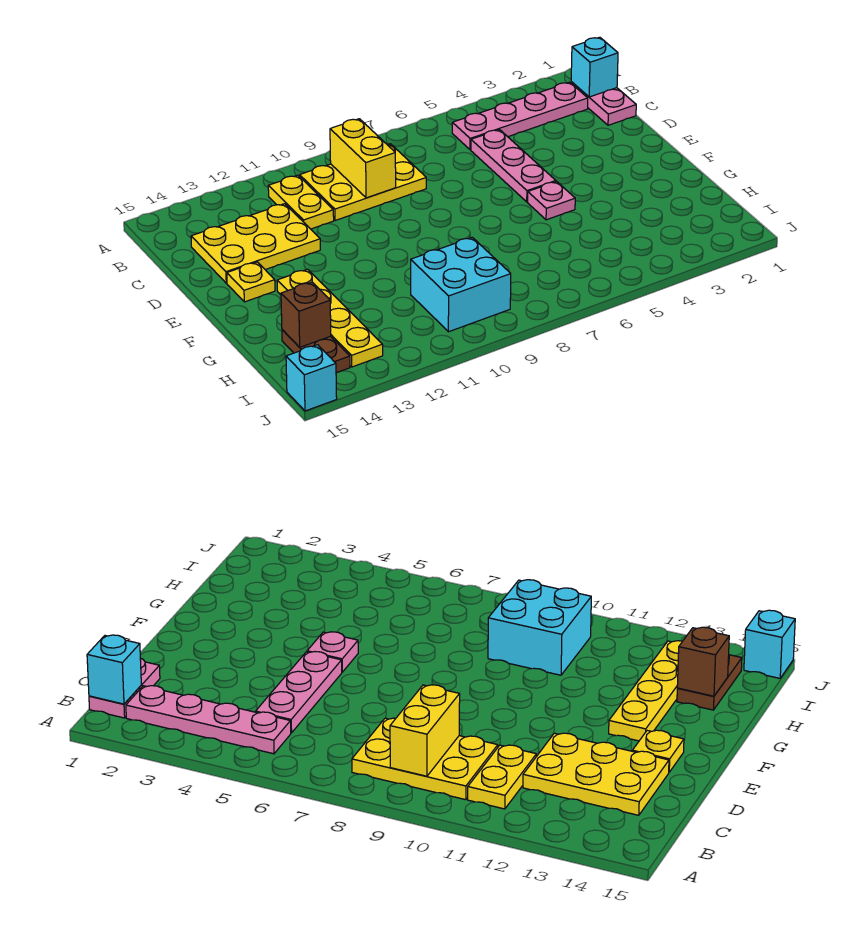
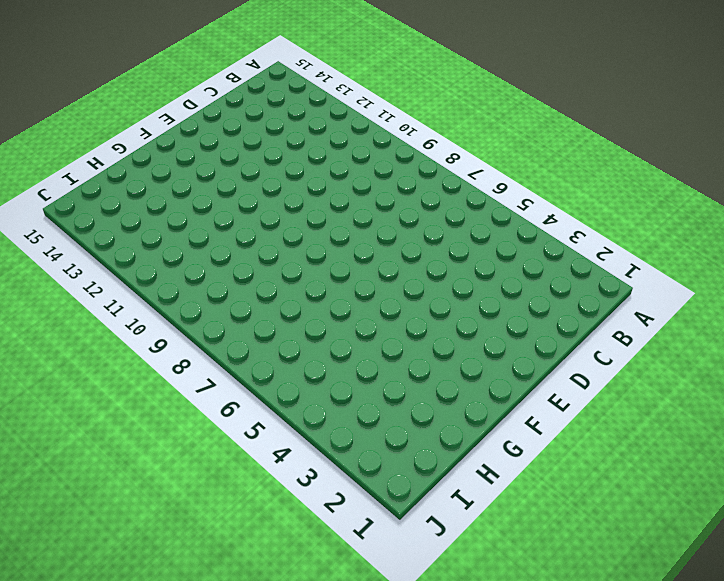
none -> pink plate B1:C1 level 1
none -> pink plate B2:B5 level 1
none -> yellow plate B8:C10 level 1

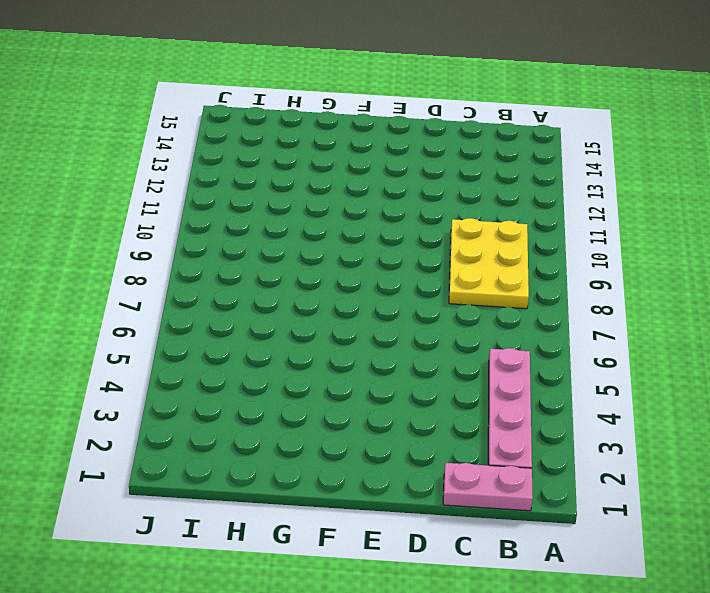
none -> yellow plate B11:C11 level 1
none -> pink plate C5:E5 level 1
none -> yellow plate C12:D14 level 1

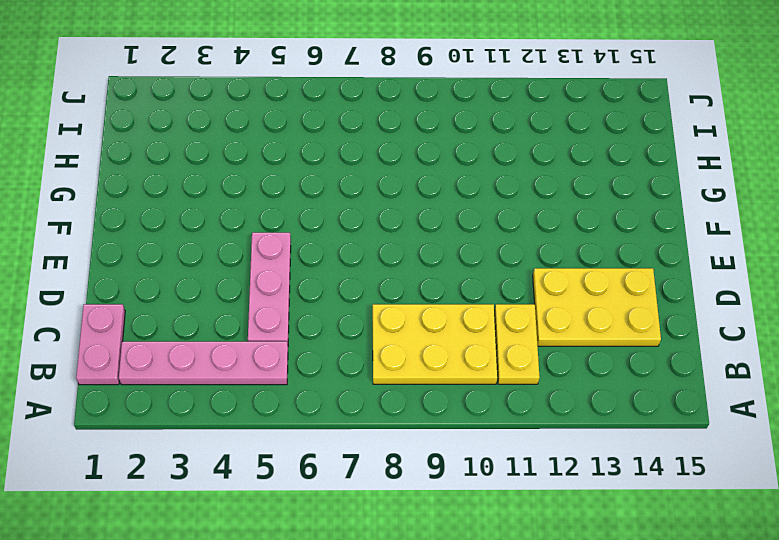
none -> yellow plate E14 level 1
none -> pink plate F5 level 1
none -> yellow plate F13:I13 level 1

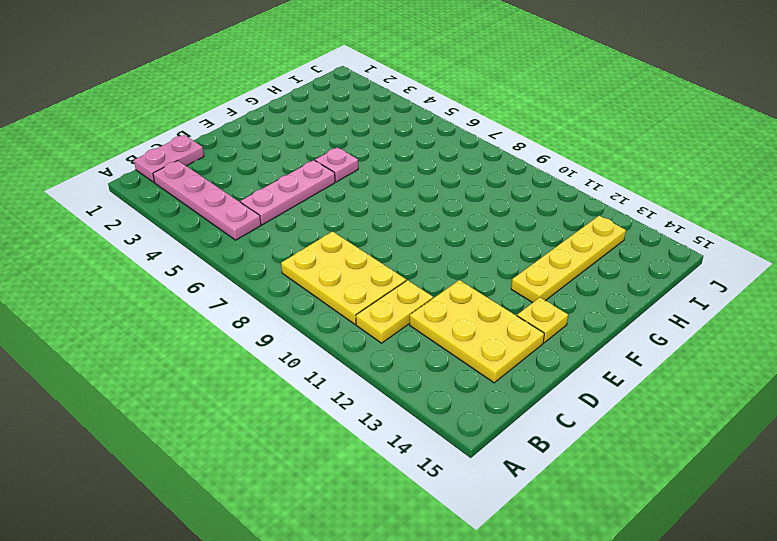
none -> cyan brick H9:I10 level 1
none -> brown plate H14:I14 level 1
none -> cyan brick J15 level 1

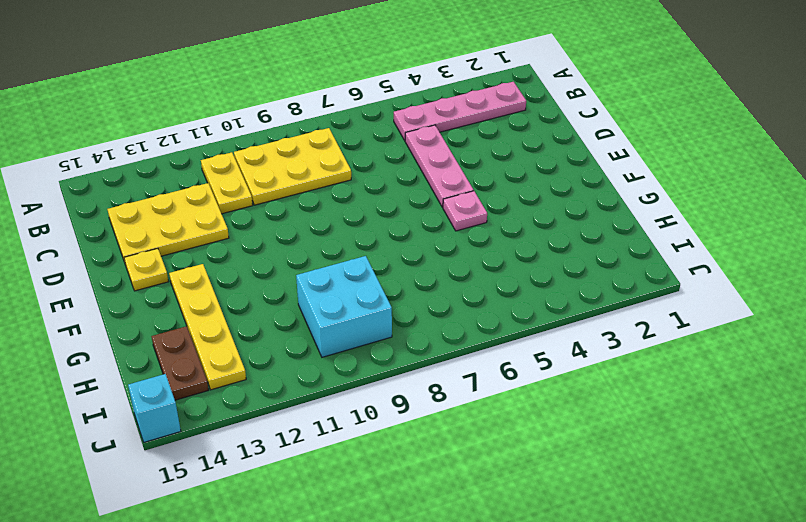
none -> pink plate B1:C1 level 1
none -> cyan brick B1 level 2
none -> yellow brick B9:C9 level 2

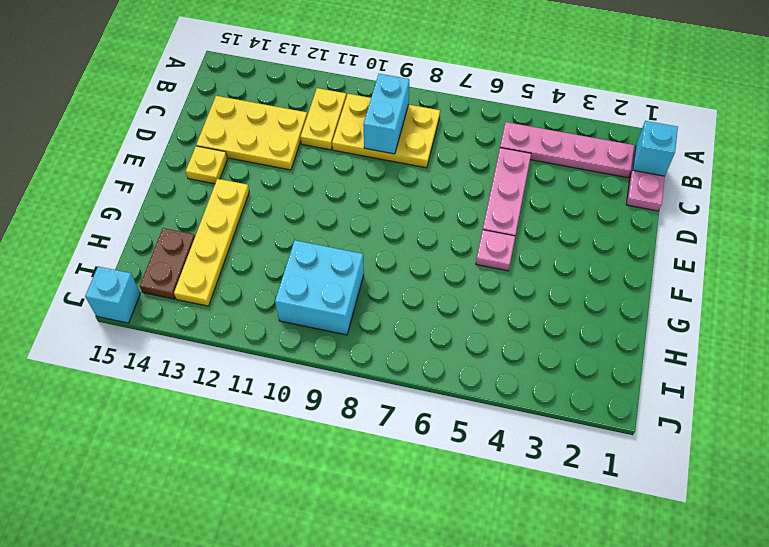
cyan brick B9:C9 level 2 -> yellow brick B9:C9 level 2
none -> brown brick H14 level 2

